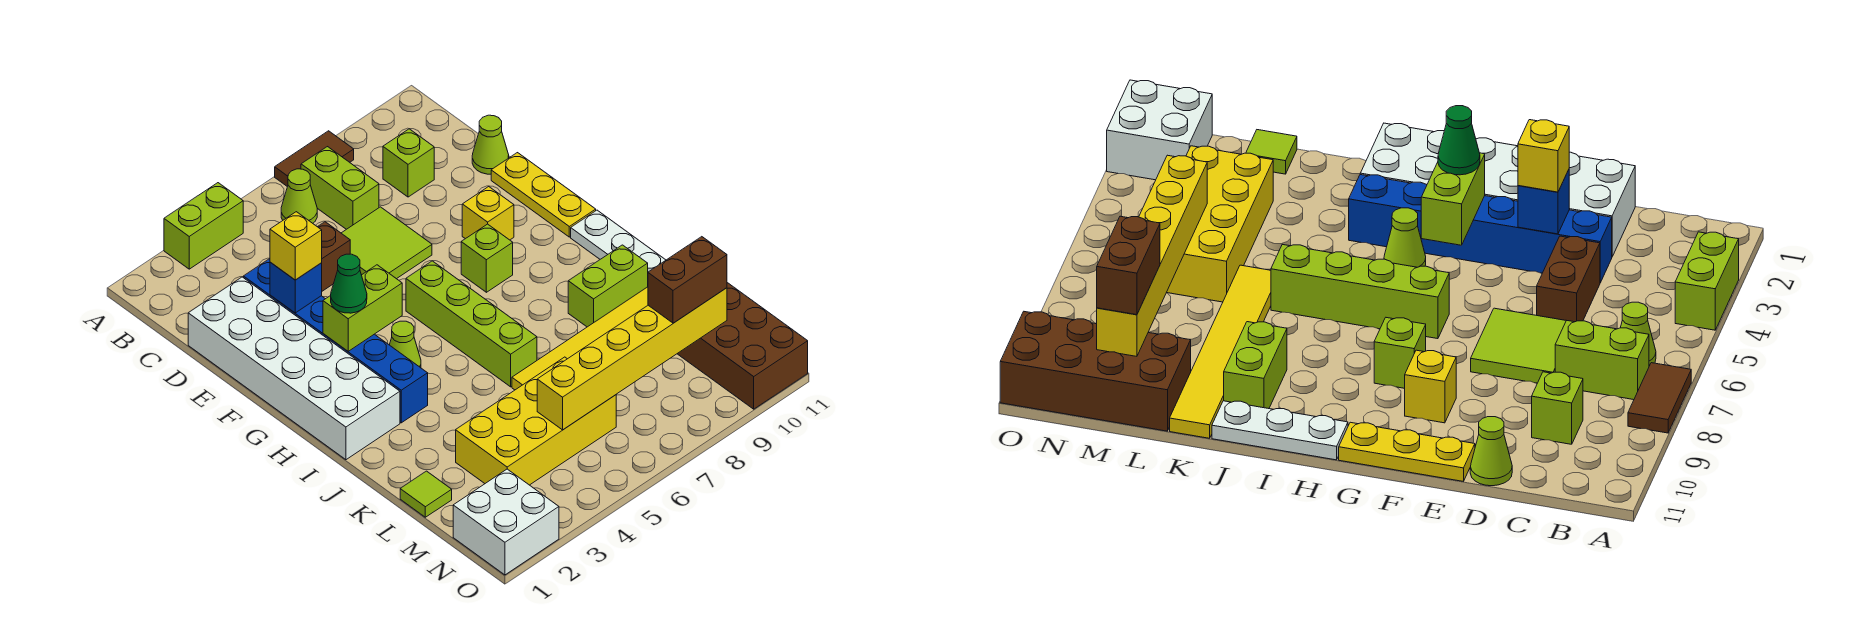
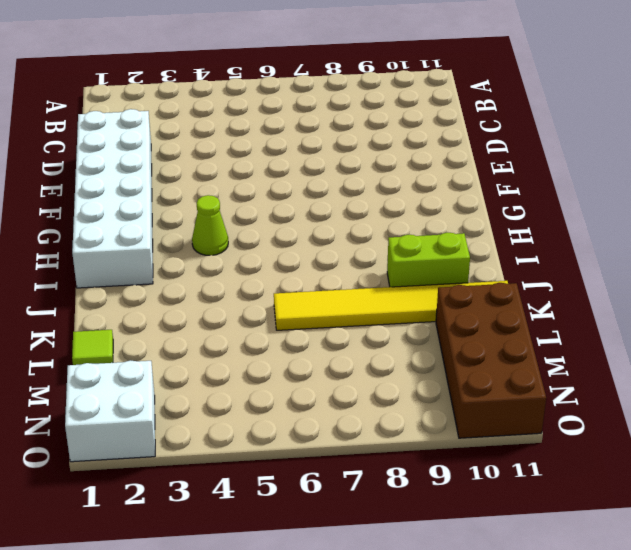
none -> lime brick A3:A4 level 1
none -> brown tile A7:A8 level 1
none -> lime cone B6 level 1

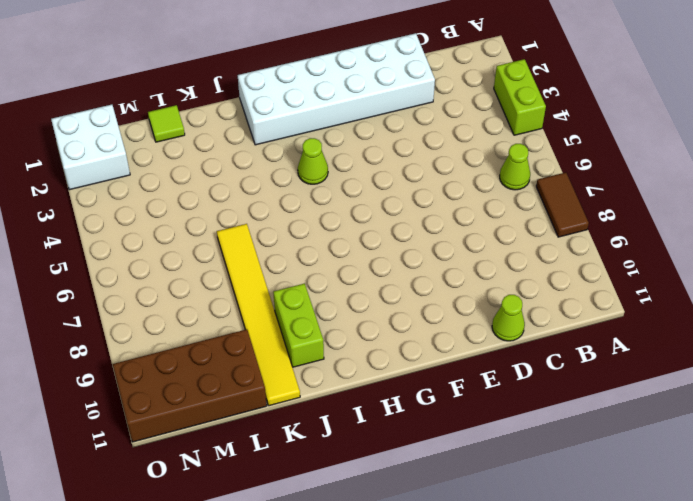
none -> lime brick B7:C7 level 1
none -> lime brick C9 level 1
none -> blue brick D3:I3 level 1

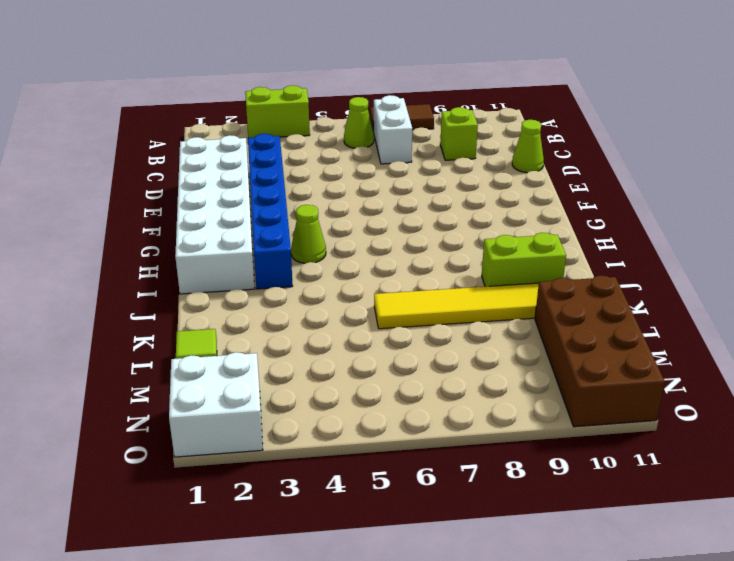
white brick B7:C7 level 1 -> lime brick B7:C7 level 1
none -> brown brick D4:D5 level 1
none -> lime tile D6:E7 level 1
none -> yellow plate E11:G11 level 1

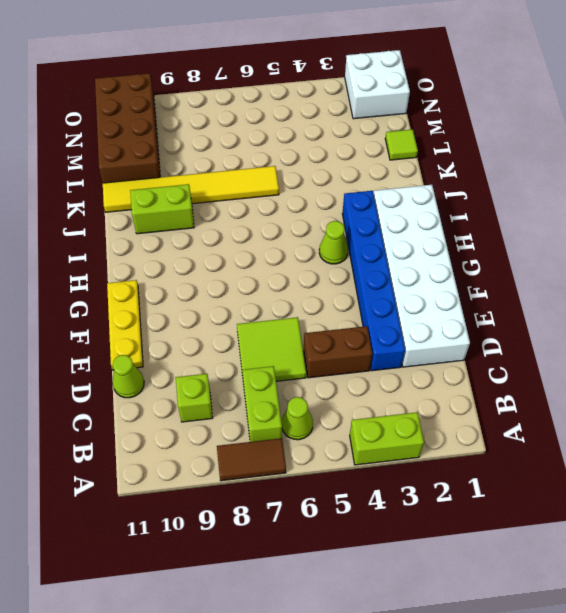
none -> yellow brick F9 level 1
none -> lime brick G6:J6 level 1
none -> lime brick G8 level 1

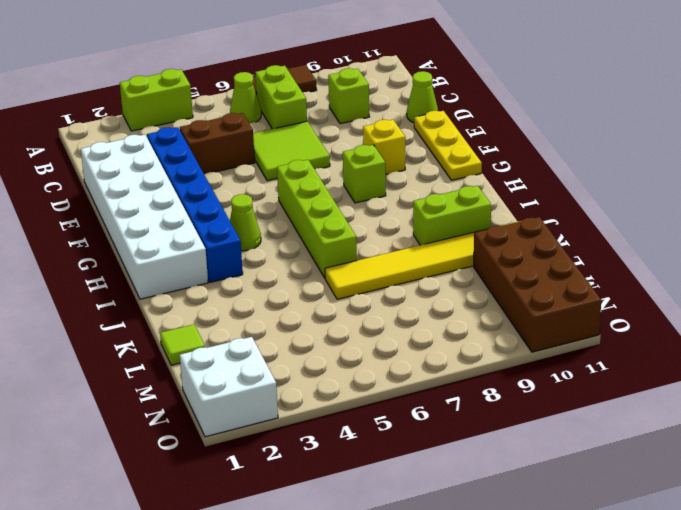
none -> white plate H11:J11 level 1
none -> yellow brick L3:M6 level 1
none -> blue brick E3 level 2

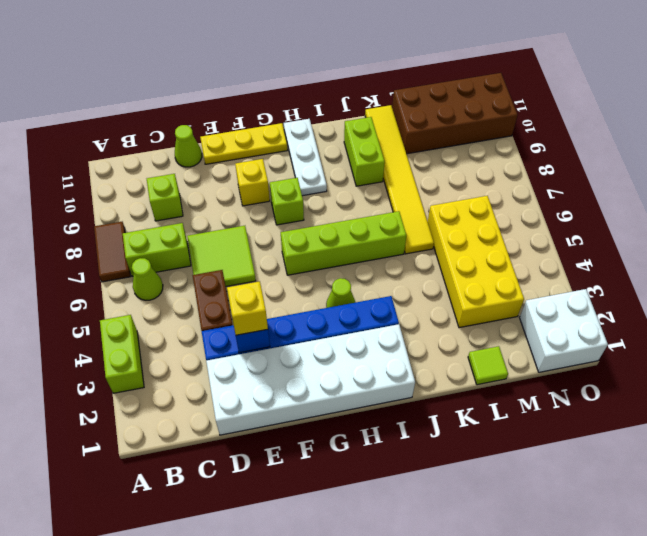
white plate H9:H11 level 1 -> white plate H11:J11 level 1
none -> lime brick G3:G4 level 2
none -> yellow brick M5:M10 level 2
none -> green cone G3 level 3

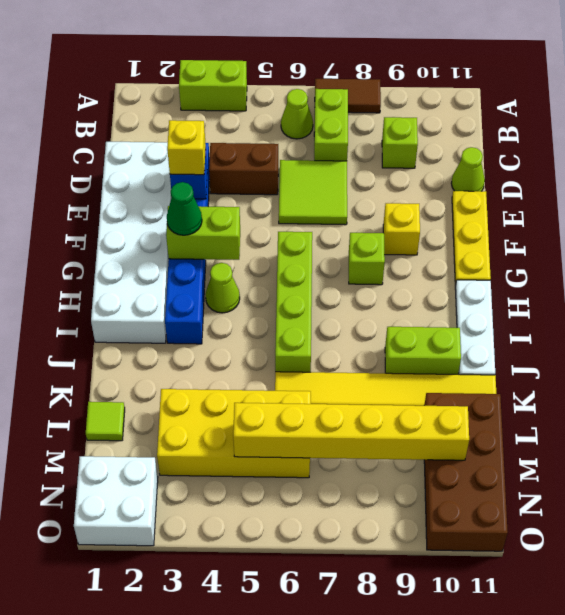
none -> brown brick M9:M10 level 3

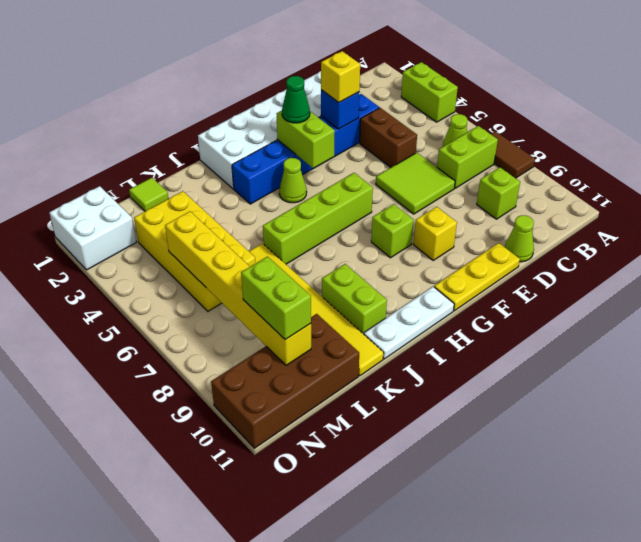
lime brick M9:M10 level 3 -> brown brick M9:M10 level 3

